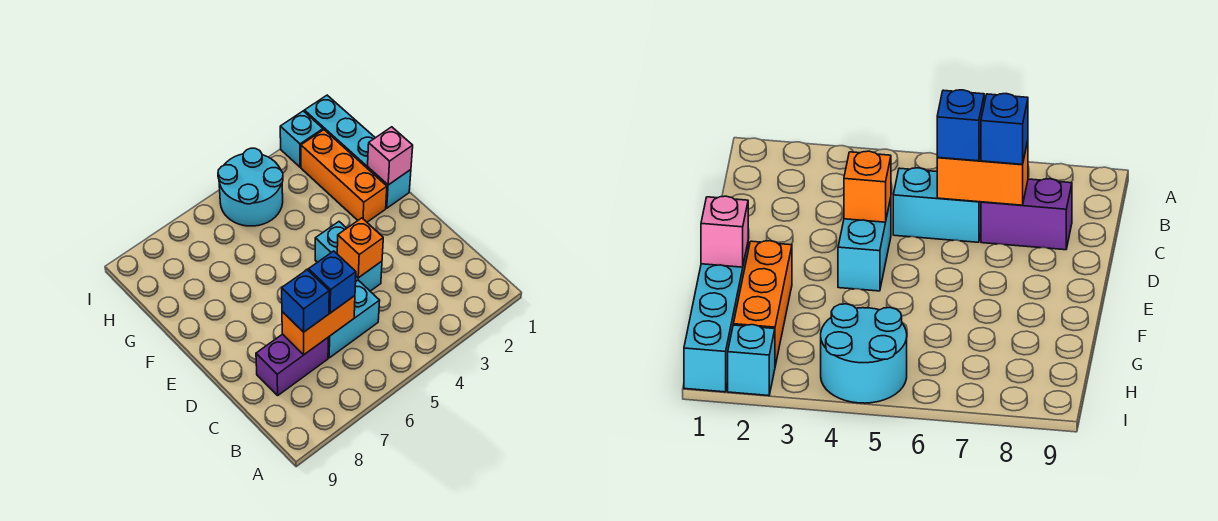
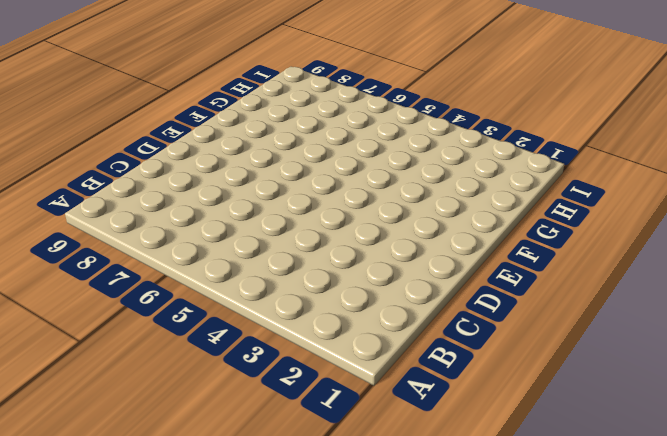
none -> cyan brick C5:C6 level 1
none -> purple brick C7:C8 level 1
none -> cyan brick D4:E4 level 1

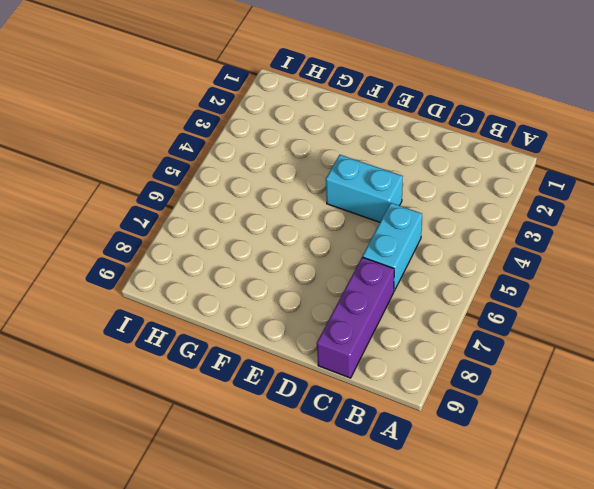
purple brick C7:C9 level 1 -> purple brick C7:C8 level 1
none -> cyan brick F1:I1 level 1
none -> orange brick F2:H2 level 1
none -> cyan round brick H4:I5 level 1

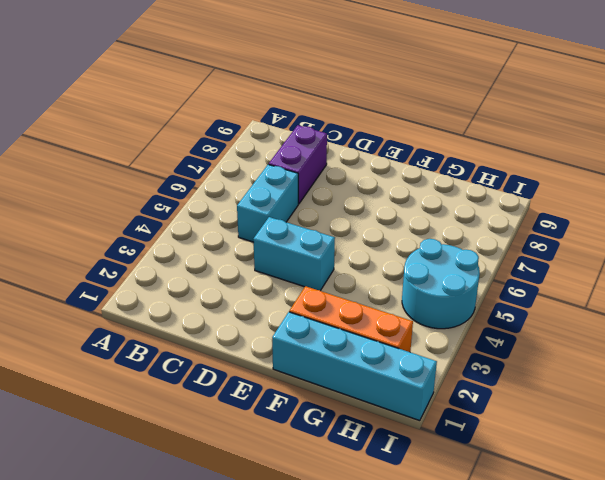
none -> cyan brick I2 level 1
none -> orange brick C6:C7 level 2
none -> orange brick D4 level 2

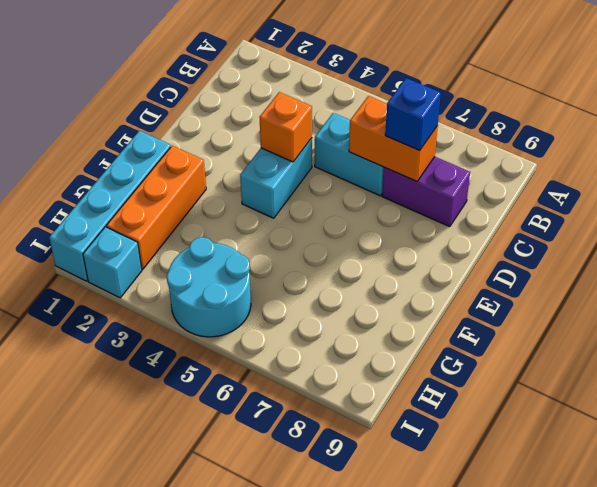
none -> pink brick F1 level 2
none -> blue brick C6 level 3

